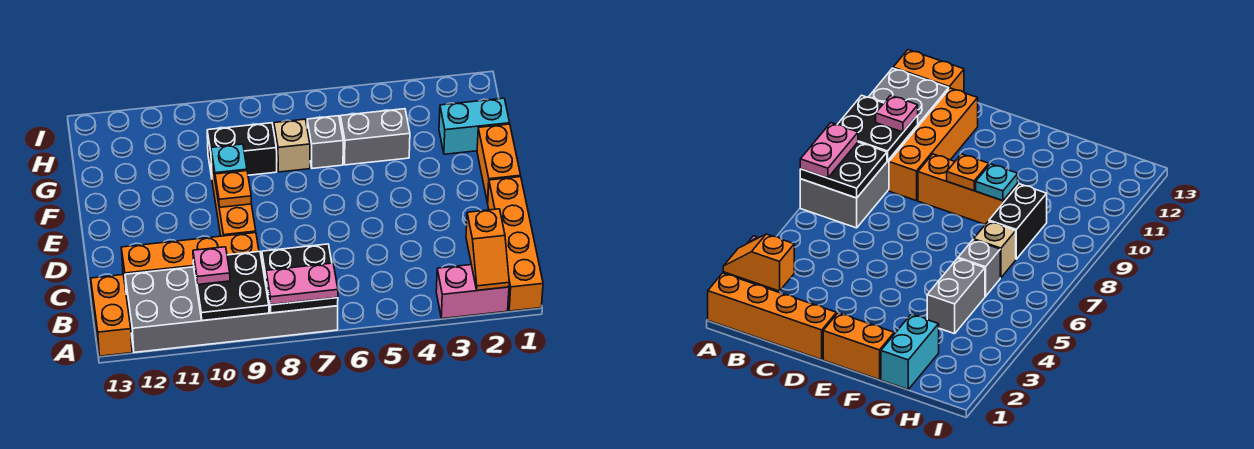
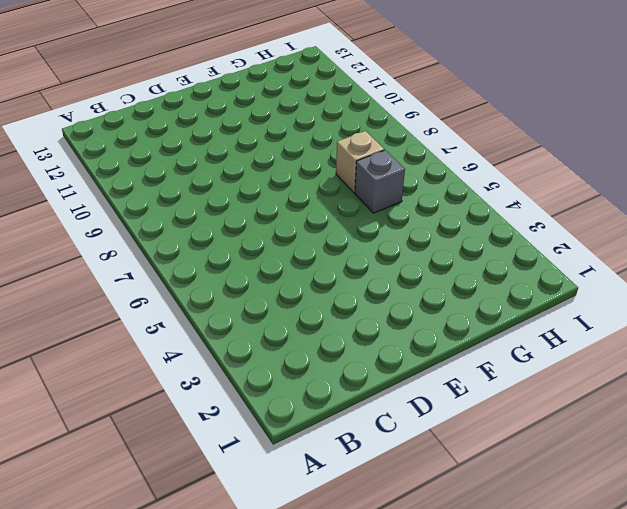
none -> orange brick A1:D1 level 1
none -> pink brick A2:A3 level 1
none -> grey brick A7:B12 level 1

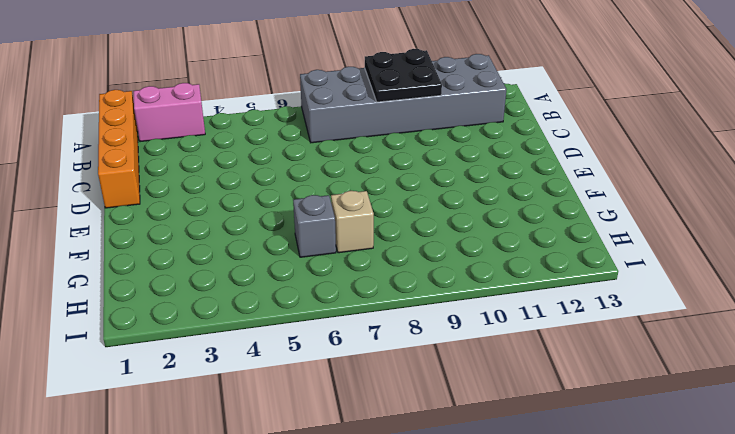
none -> orange brick A13:B13 level 1
none -> orange brick C9:C12 level 1
none -> orange brick D9:F9 level 1

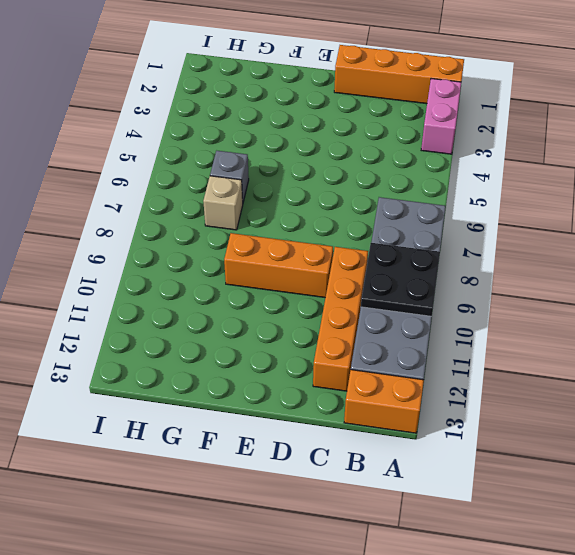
none -> orange brick E1:F1 level 1
none -> cyan brick G1:G2 level 1
none -> grey brick G4:G5 level 1

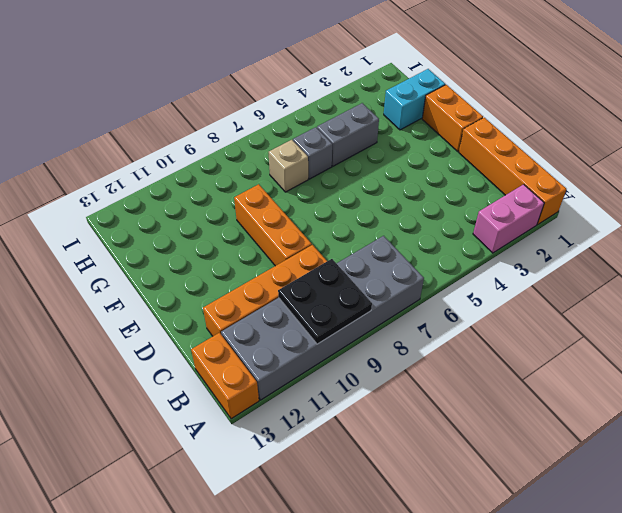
none -> black brick G8:G9 level 1
none -> orange slope A2:B2 level 2 top B
none -> black plate A7:B8 level 2

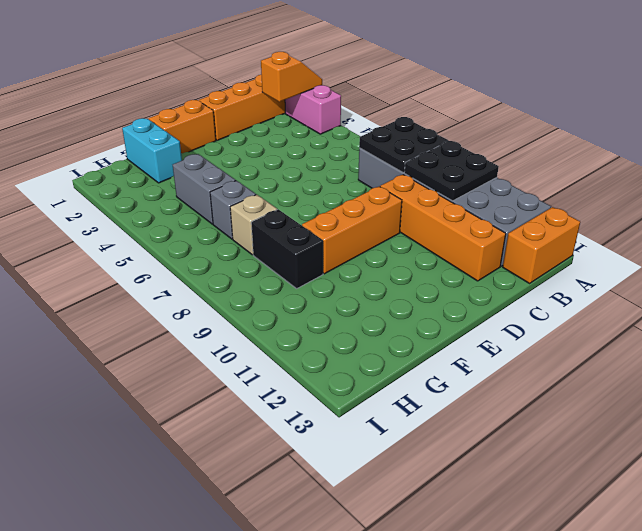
none -> orange plate E9 level 2
none -> cyan plate F9 level 2
none -> pink plate A7:A8 level 3

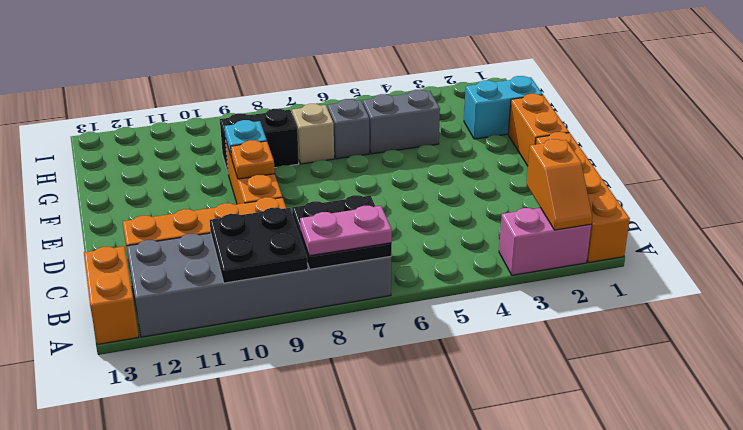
none -> pink plate B10 level 3

